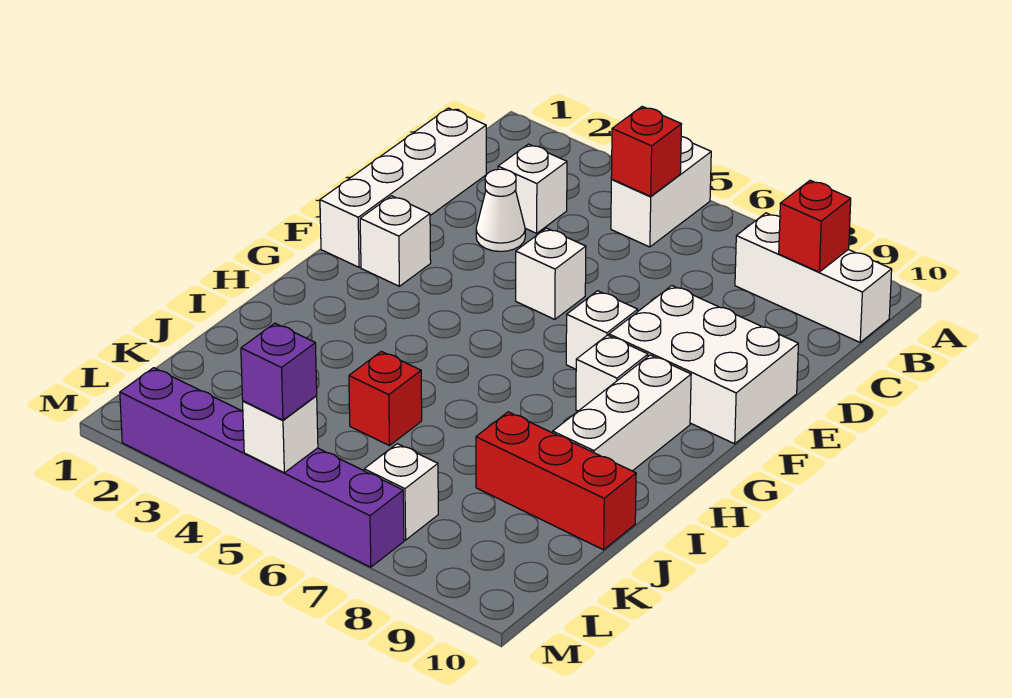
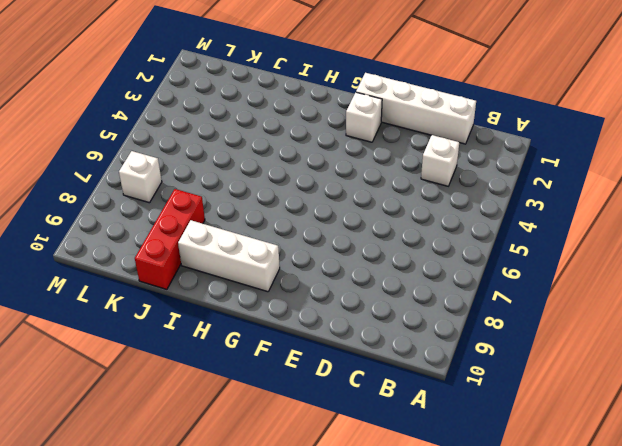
none -> white brick A5:B5 level 1
none -> white brick B8:B10 level 1
none -> white cone D3 level 1

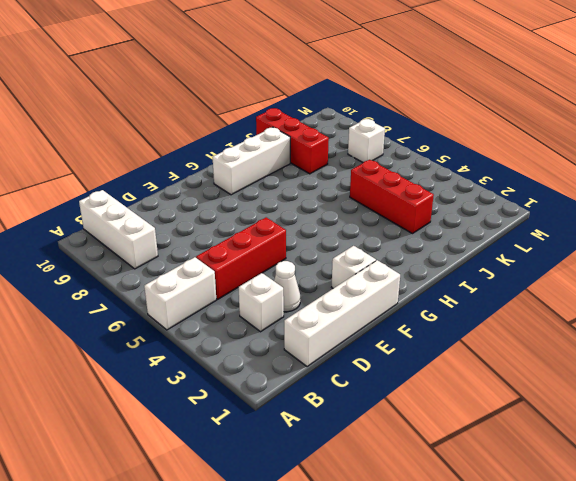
red brick C5:E5 level 1 -> white brick E5 level 1
red brick J3:J5 level 1 -> red brick J5 level 1
none -> white brick E8:F10 level 1
none -> white brick F7 level 1
none -> white brick G8 level 1

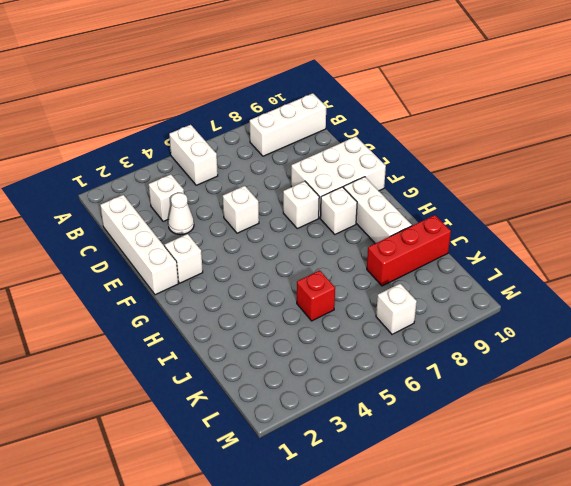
none -> purple brick M2:M7 level 1
none -> red brick B5 level 2
none -> red brick B9 level 2

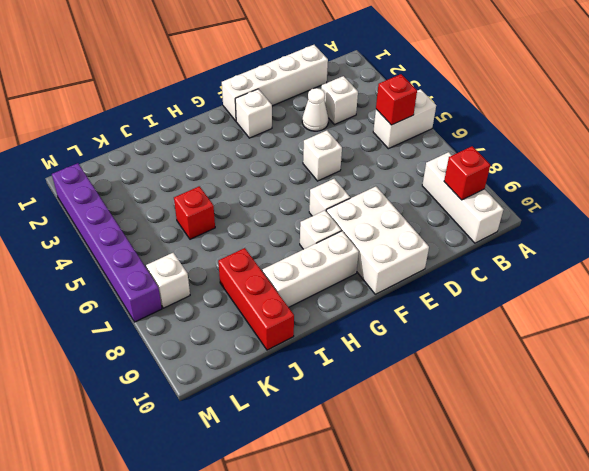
none -> white brick M5 level 2
none -> purple brick M5 level 3

